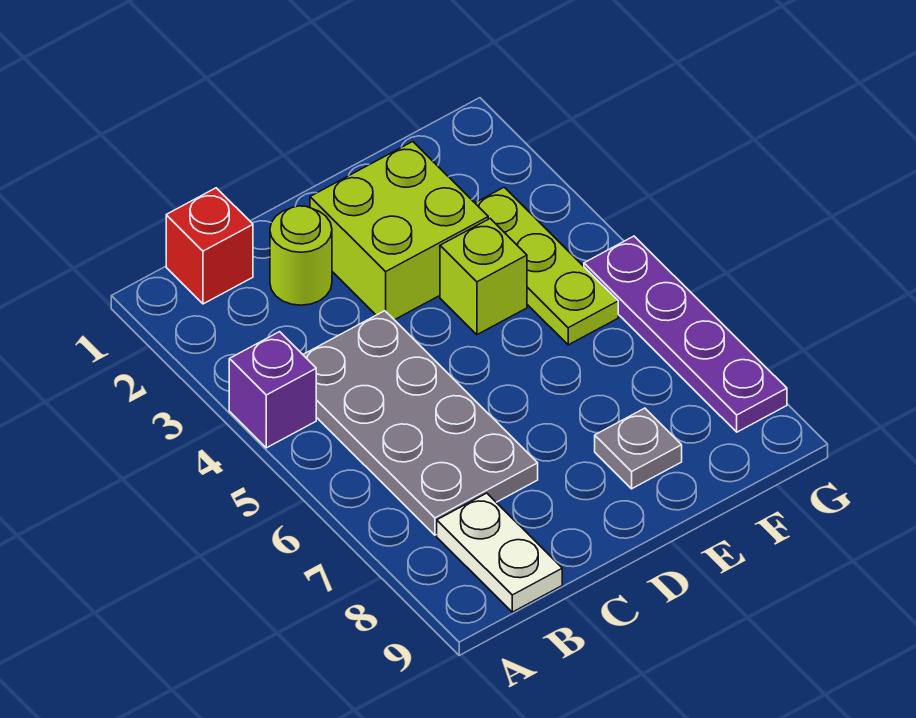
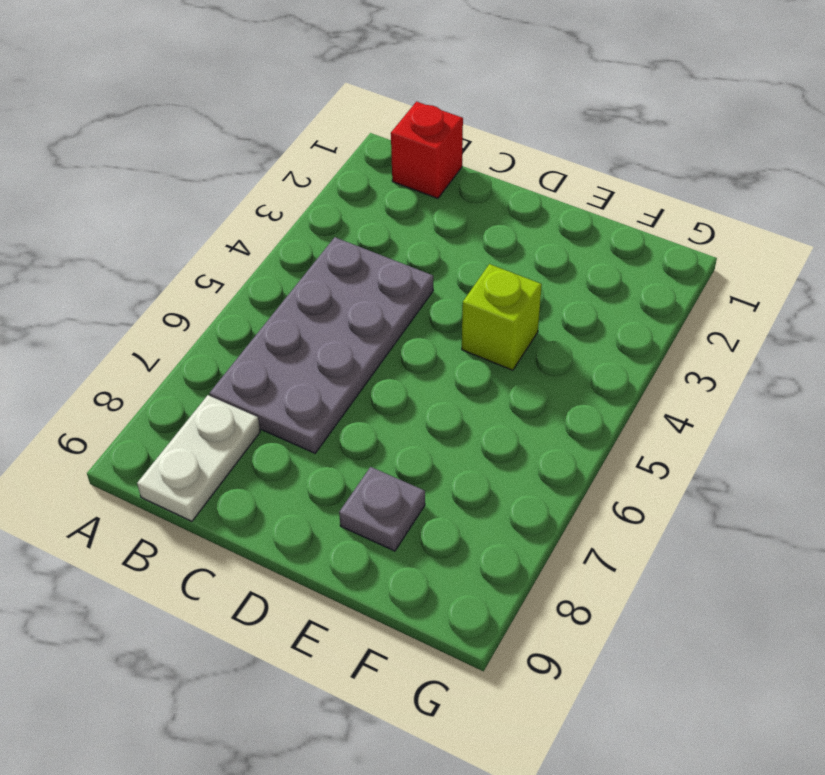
none -> purple brick A4 level 1
none -> lime round brick C2 level 1

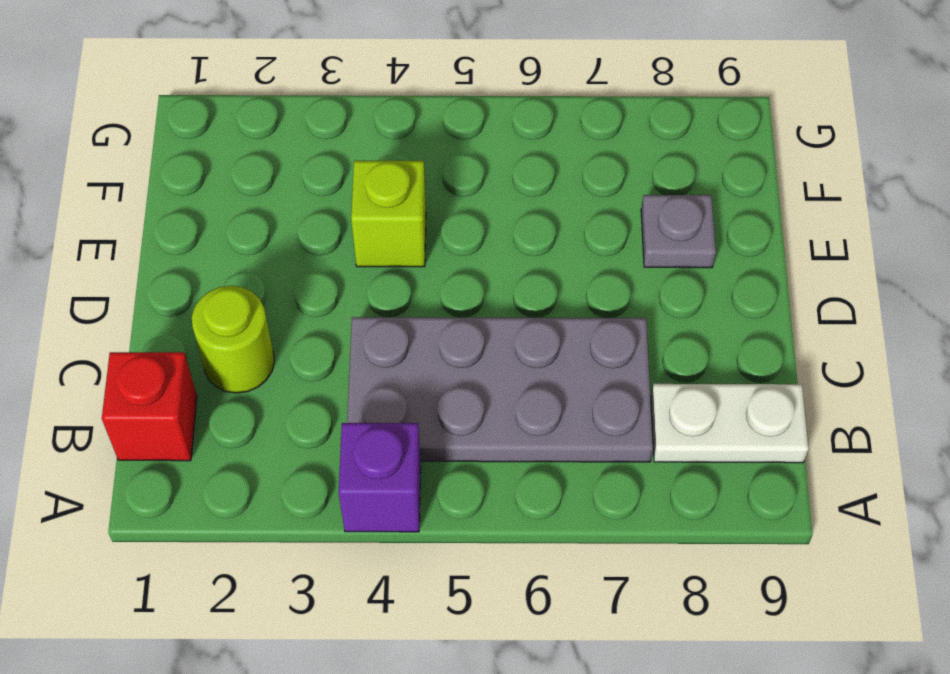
none -> lime brick D2:E3 level 1
none -> lime plate F3:F5 level 1

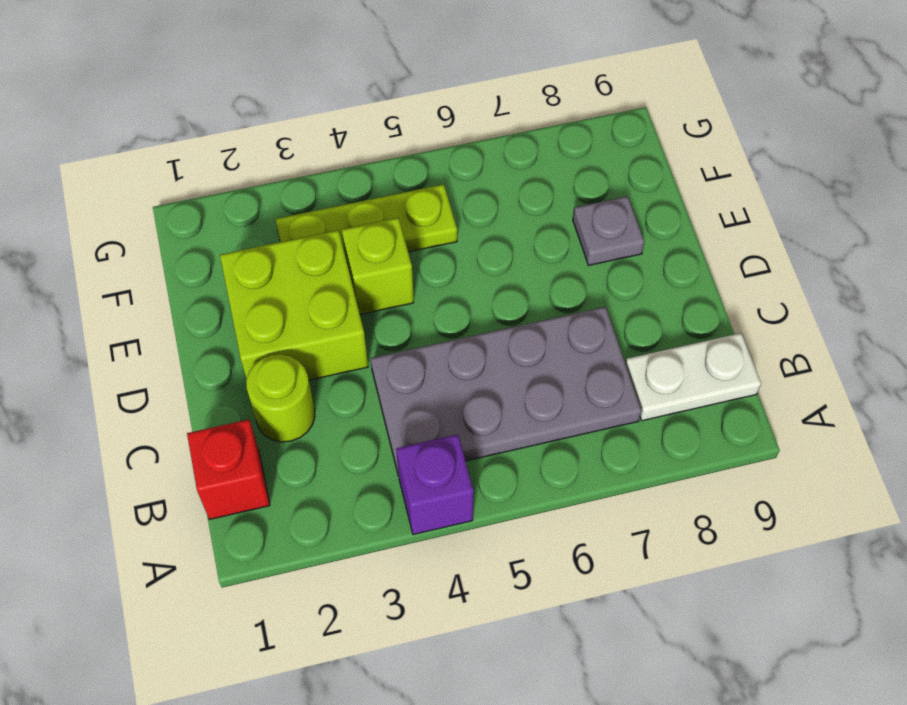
none -> purple plate G5:G8 level 1

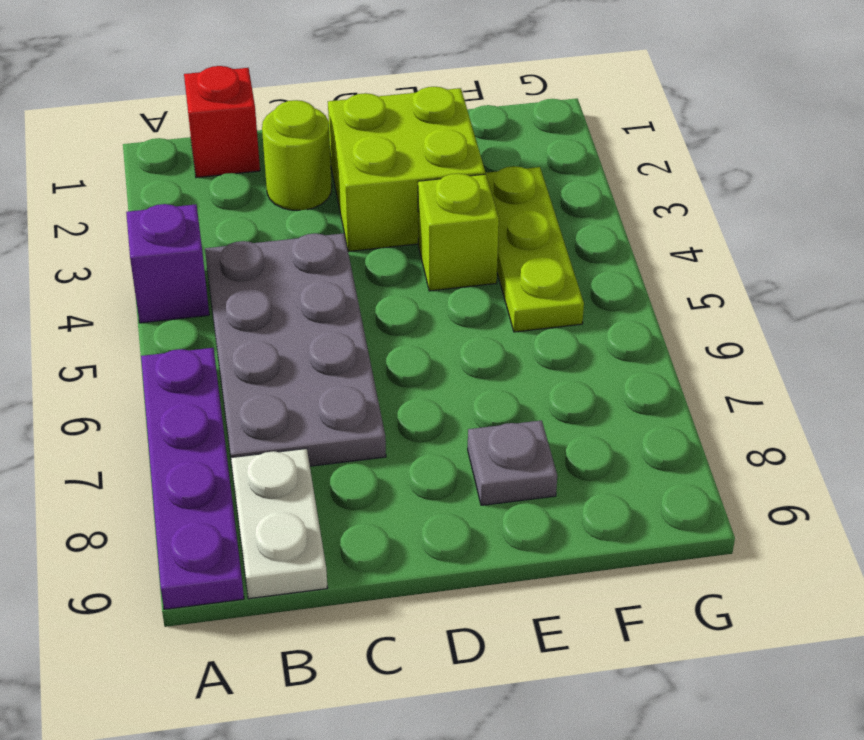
purple plate A6:A9 level 1 -> purple plate G5:G8 level 1

